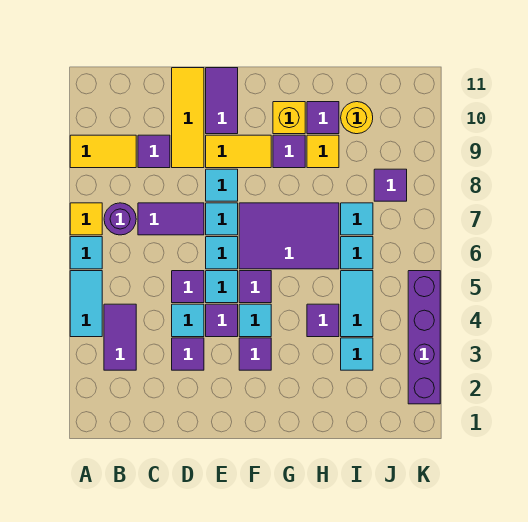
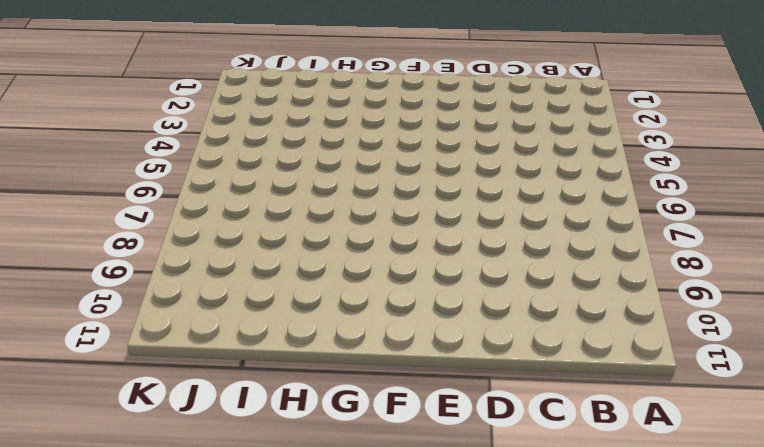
none -> cyan tile A4:A5 level 1
none -> cyan tile A6 level 1
none -> yellow tile A7 level 1
none -> yellow tile A9:B9 level 1

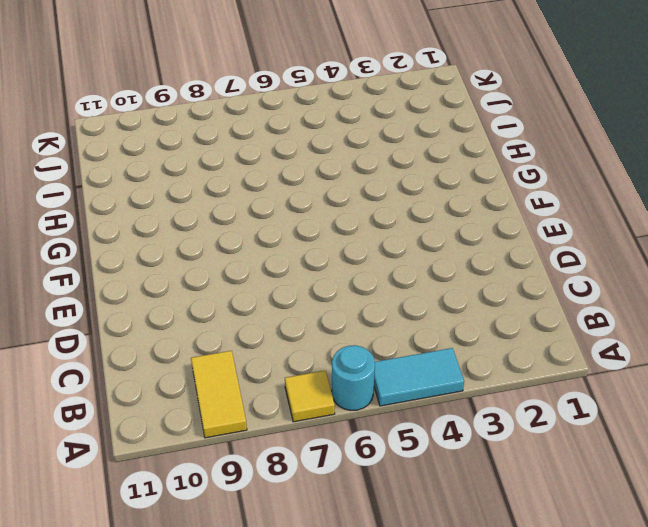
cyan round brick A6 level 1 -> cyan tile A6 level 1
none -> purple tile B3:B4 level 1
none -> purple round brick B7 level 1
none -> purple tile C7:D7 level 1
none -> purple tile C9 level 1

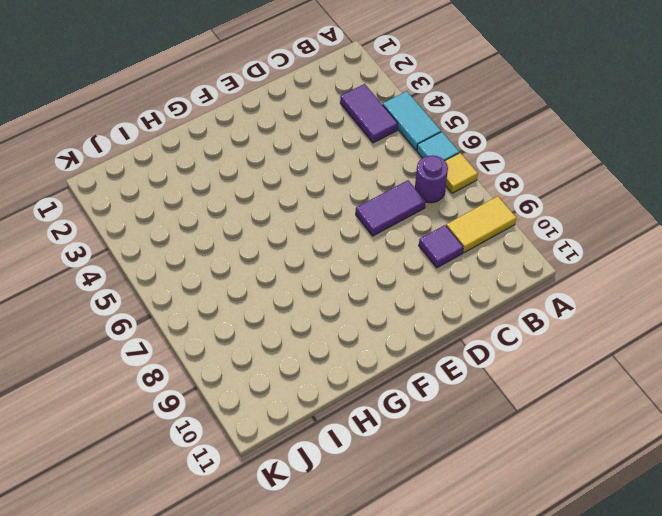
none -> purple tile D3 level 1
none -> cyan tile D4 level 1
none -> purple tile D5 level 1
none -> yellow tile D9:D11 level 1

